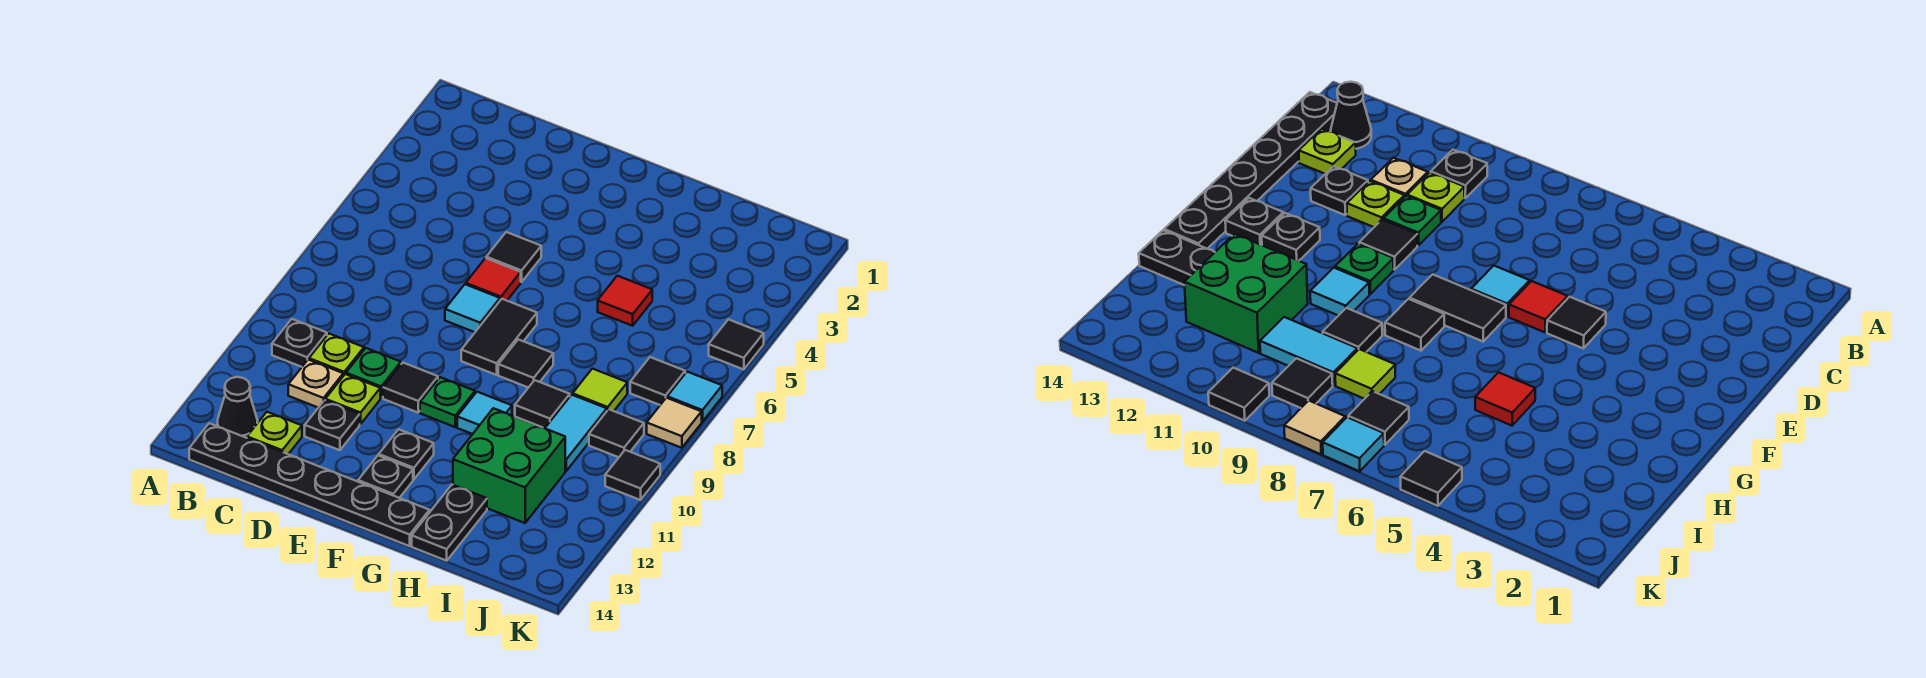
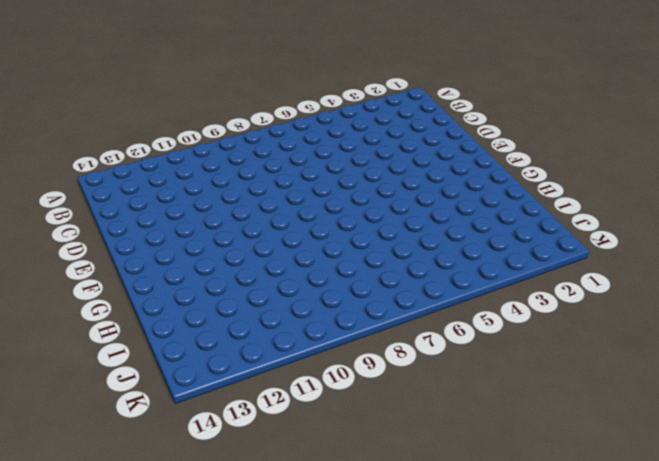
none -> black plate B10 level 1
none -> black cone B13 level 1
none -> black plate B14:G14 level 1
none -> lime plate C10 level 1

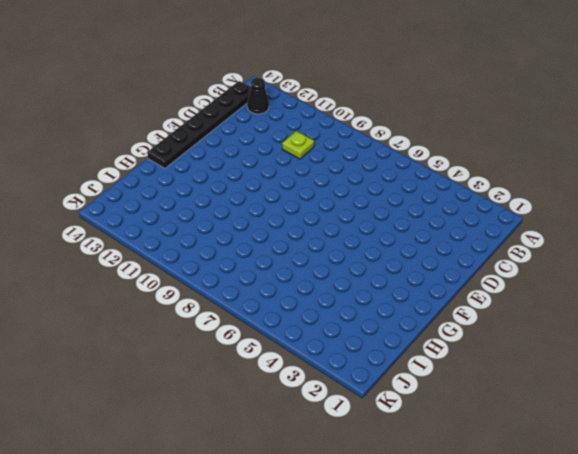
none -> black plate B10 level 1
none -> tan plate C11 level 1
none -> lime plate C13 level 1
none -> green plate D10 level 1

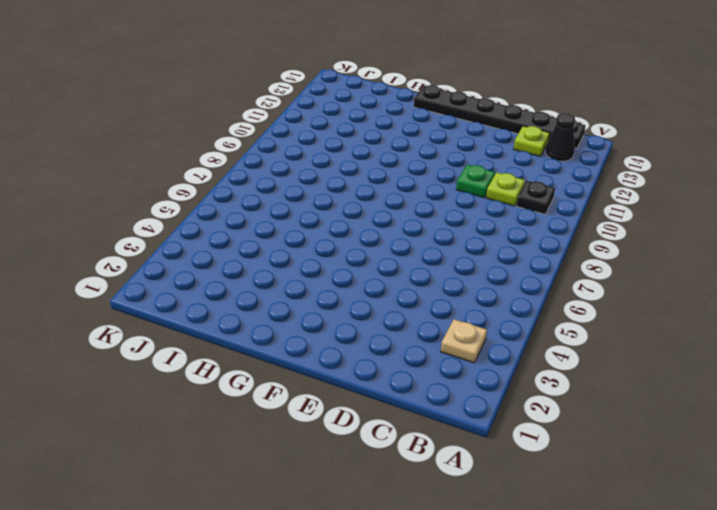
tan plate B3 level 1 -> tan plate C11 level 1
none -> lime plate D11 level 1
none -> black plate D12 level 1
none -> black tile E5 level 1
none -> red tile E6 level 1

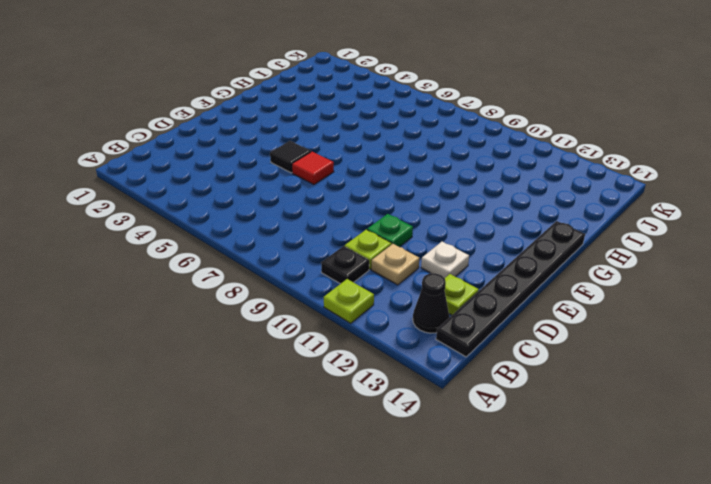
lime plate A11 level 1 -> lime plate D11 level 1
white plate D12 level 1 -> black plate D12 level 1
none -> cyan tile E7 level 1
none -> black tile E10 level 1
none -> black tile F7:F8 level 1
none -> green plate F10 level 1

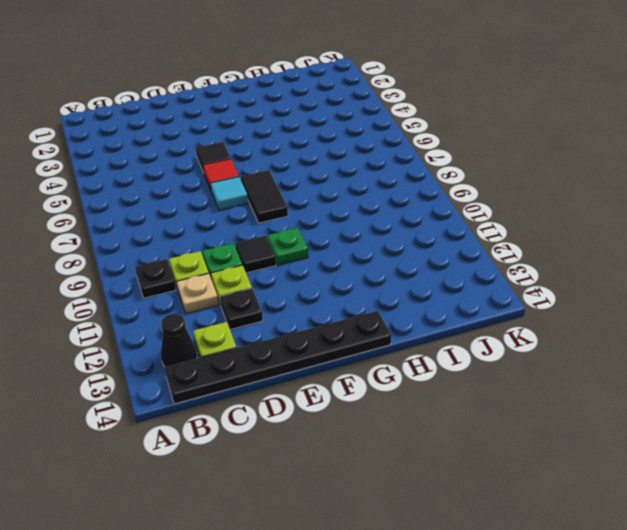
none -> black plate F12 level 1
none -> black plate F13 level 1
none -> black tile G8 level 1
none -> cyan tile G10 level 1

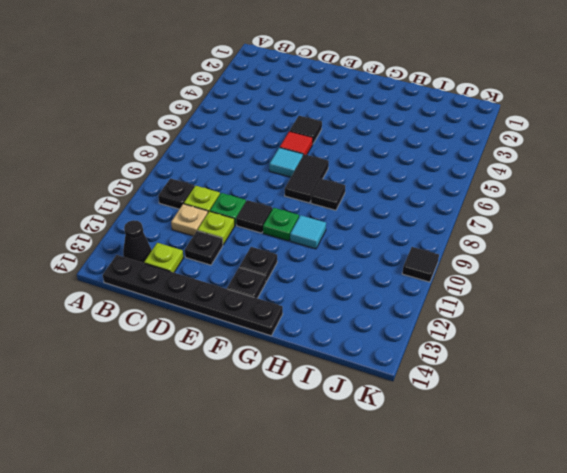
none -> red tile H5 level 1
none -> black tile H9 level 1
none -> green brick H11:I12 level 1
none -> black plate H13:H14 level 1

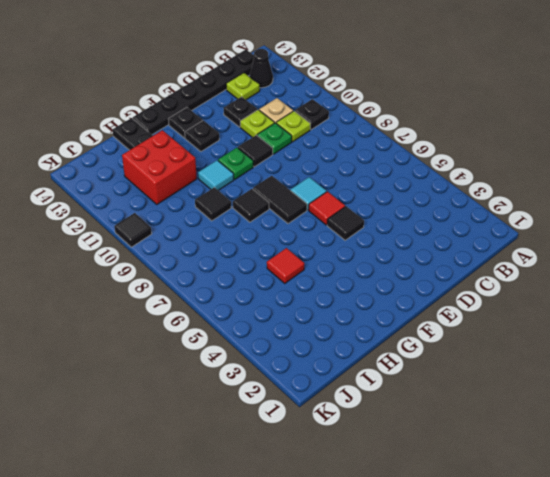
red brick H11:I12 level 1 -> green brick H11:I12 level 1
none -> lime tile I8 level 1
none -> cyan tile I9:I10 level 1
none -> black tile J7 level 1
none -> black tile J9 level 1

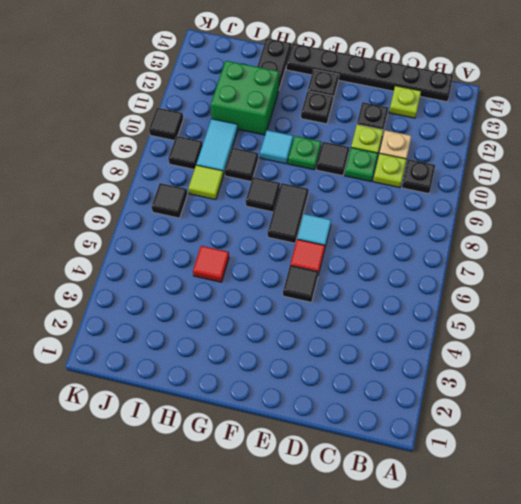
none -> black cone B13 level 1
none -> black tile K5 level 1
none -> cyan tile K7 level 1
none -> tan tile K8 level 1

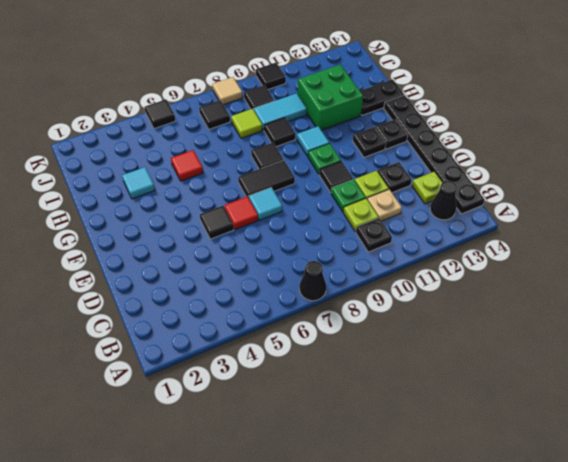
black cone A7 level 1 -> none
cyan tile H3 level 1 -> cyan tile K7 level 1

